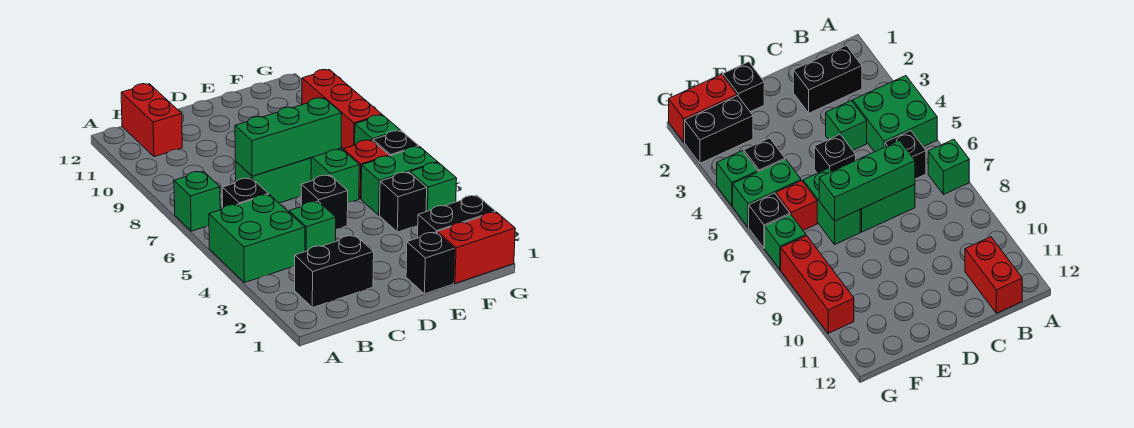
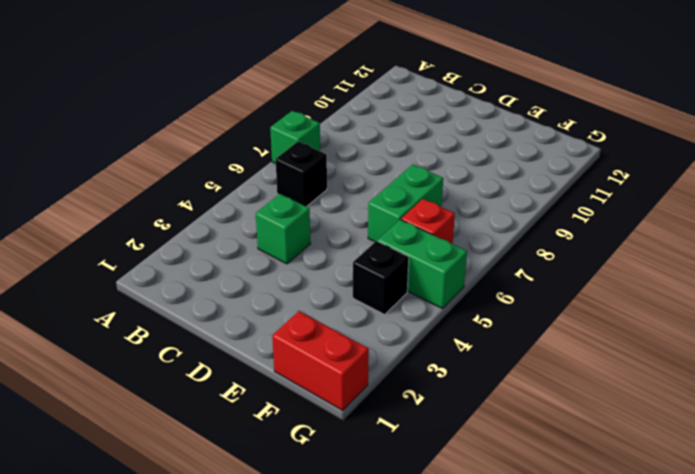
none -> green brick A4:B5 level 1
none -> black brick B2:C2 level 1
none -> red brick B11:B12 level 1

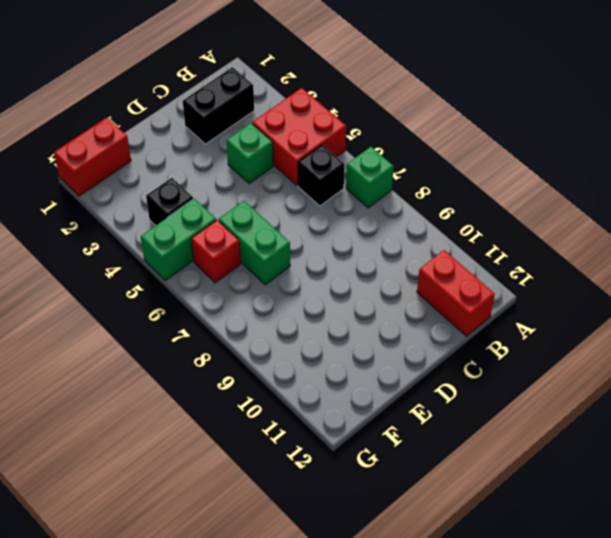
red brick A4:B5 level 1 -> green brick A4:B5 level 1
none -> green brick C7:D7 level 1
none -> black brick D5 level 1
none -> black brick E1 level 1

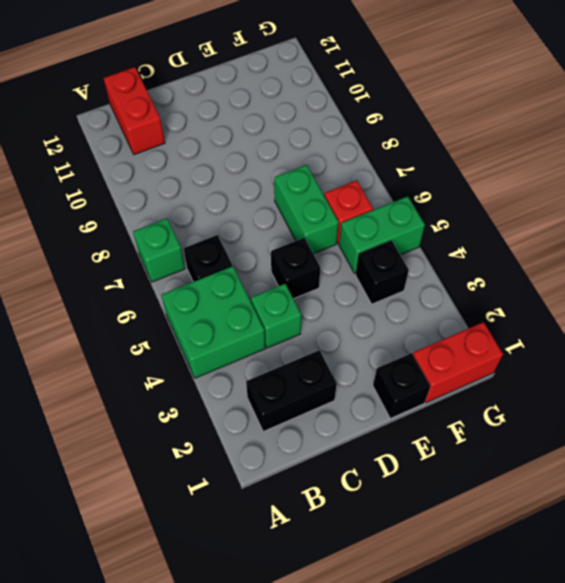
none -> green brick C7:D7 level 1
none -> black brick F2:G2 level 1
none -> green brick G4 level 1

